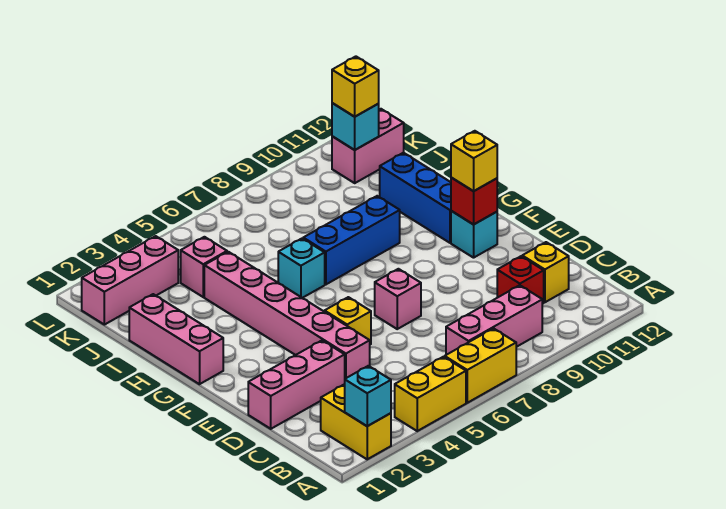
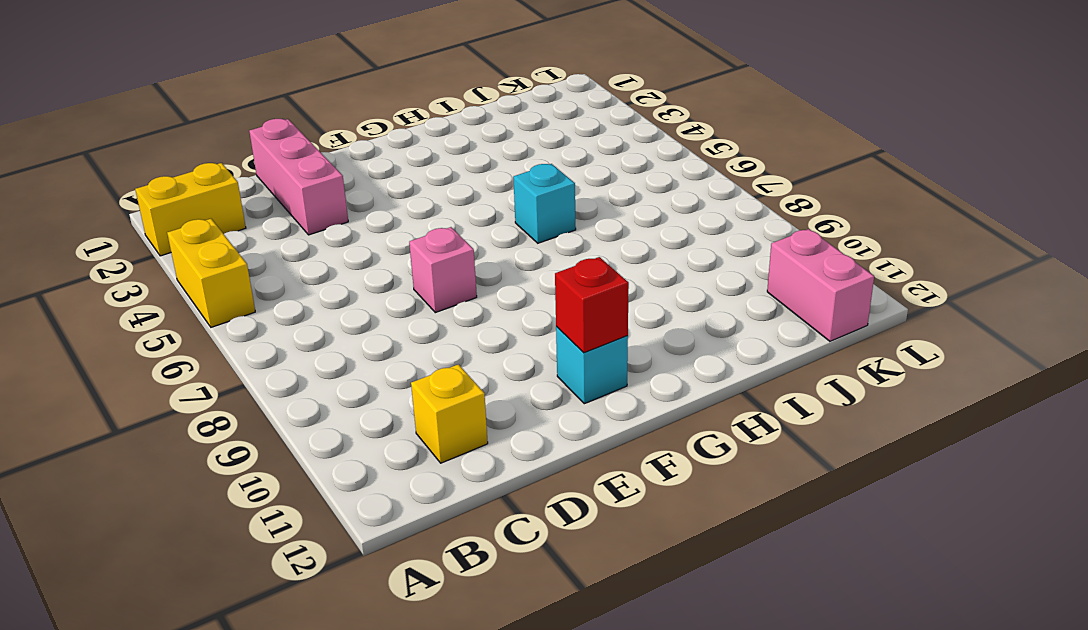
none -> yellow brick A6:A7 level 1
none -> pink brick B7:B9 level 1
none -> red brick C10 level 1

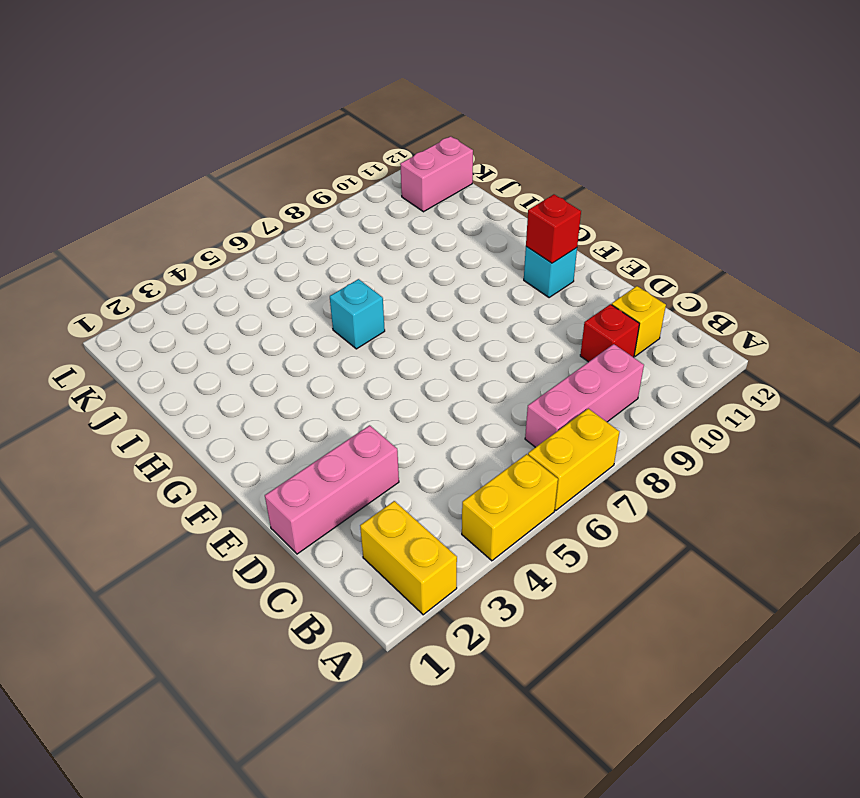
none -> pink brick D4:I4 level 1
none -> yellow brick E5 level 1
none -> pink brick E7 level 1

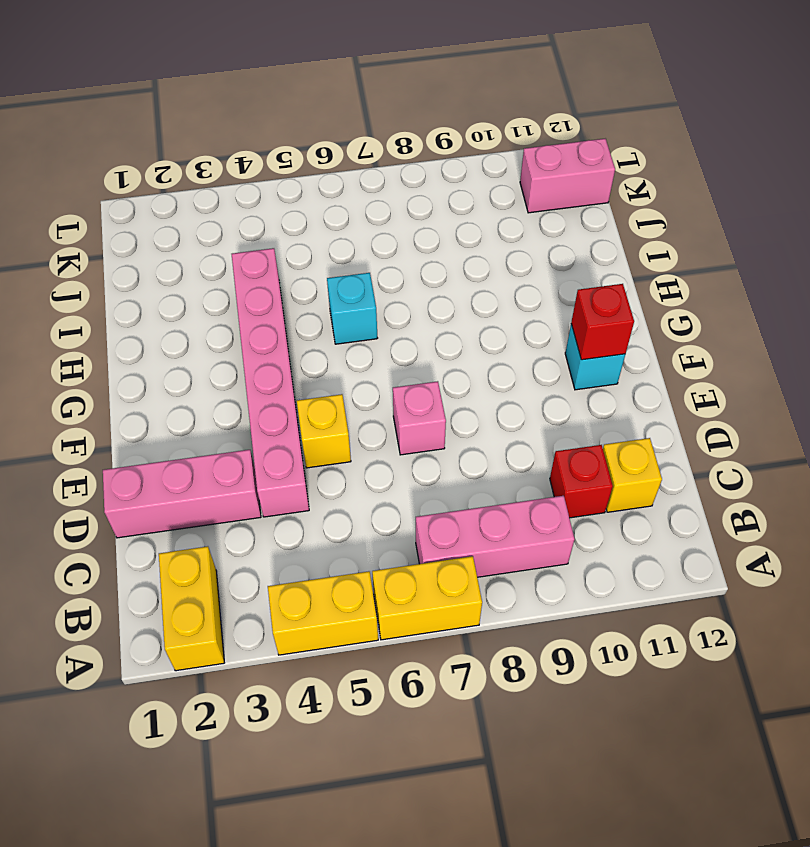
none -> pink brick G1:I1 level 1
none -> blue brick G11:I11 level 1
none -> blue brick H7:H9 level 1

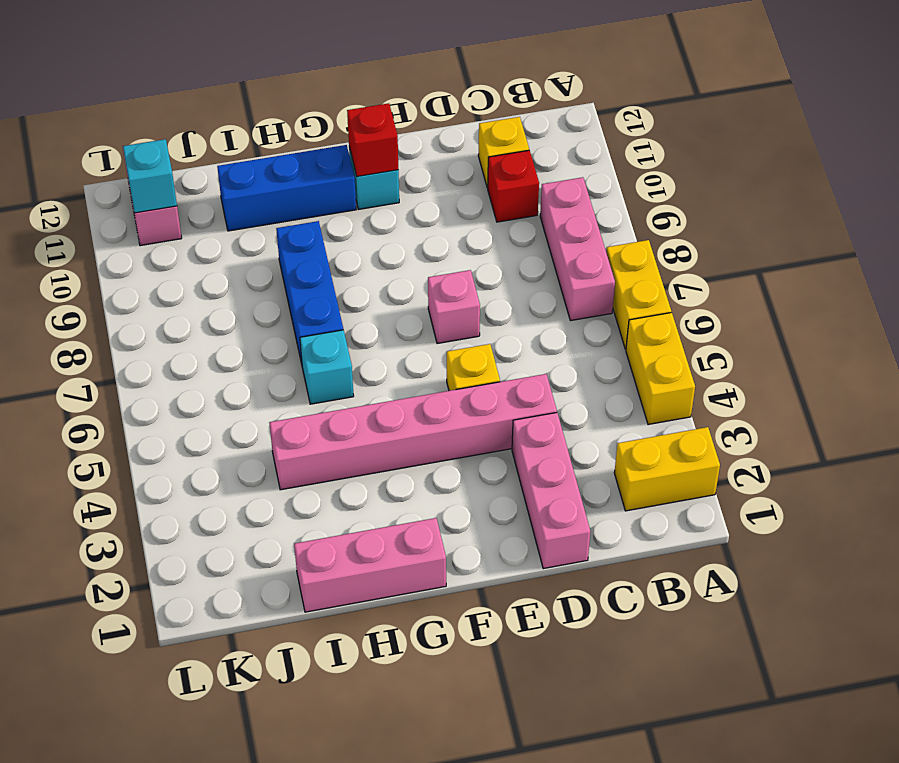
none -> pink brick J4 level 1
none -> pink brick K1:K3 level 1
none -> cyan brick A2 level 2

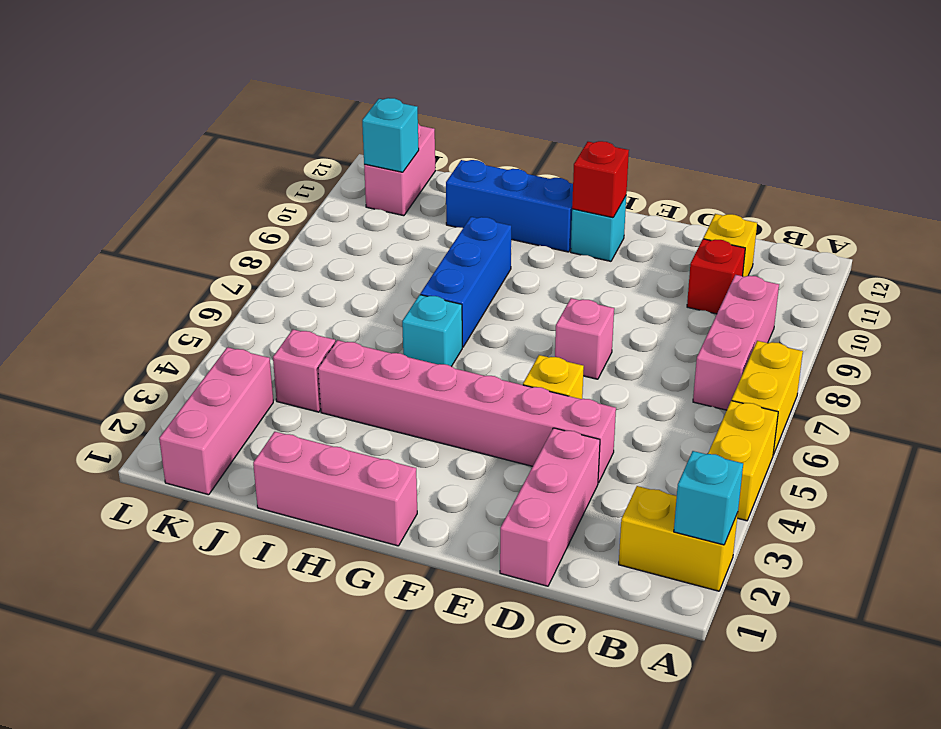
none -> yellow brick F11 level 3
none -> yellow brick K11 level 3

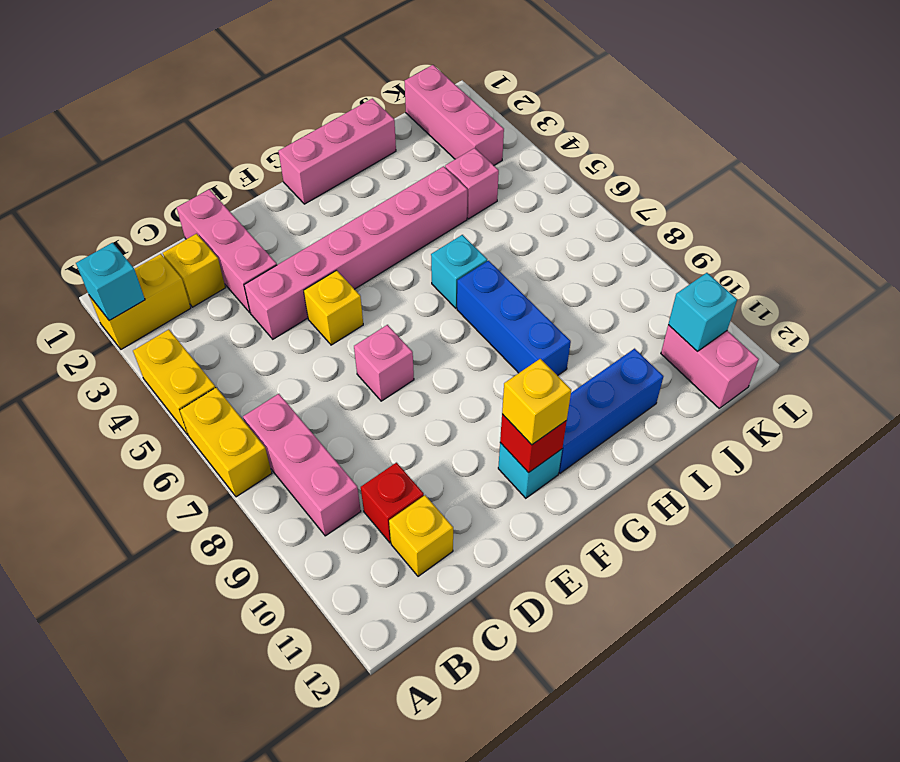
yellow brick C2 level 1 -> yellow brick K11 level 3

